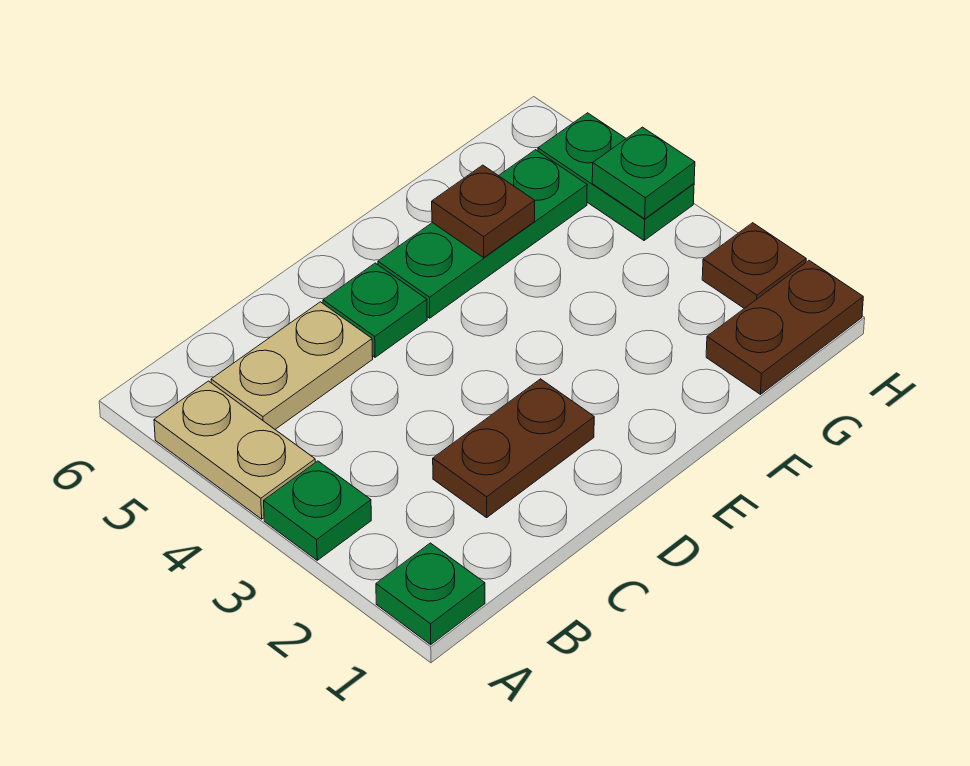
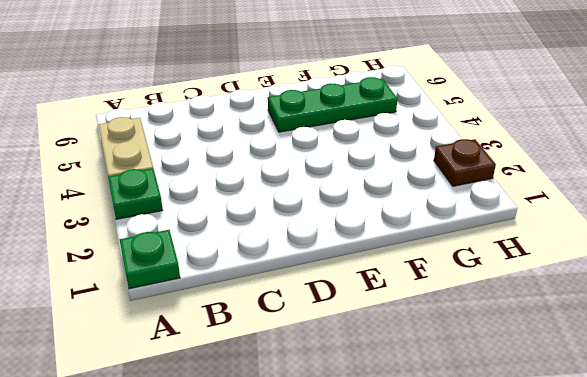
none -> tan plate B5:C5 level 1
none -> brown plate C2:D2 level 1
none -> green plate D5 level 1

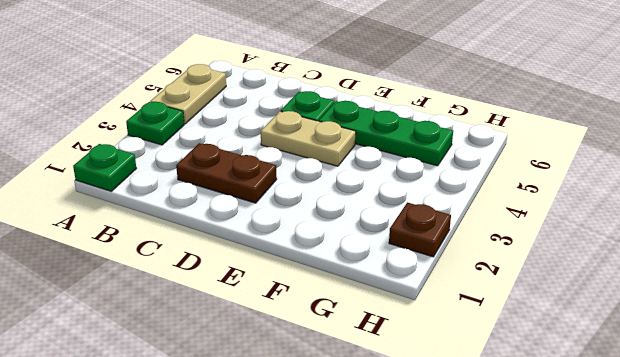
tan plate D4:E4 level 1 -> tan plate B5:C5 level 1
none -> brown plate G1:H1 level 1
none -> green plate H4:H5 level 1
none -> brown plate F5 level 2

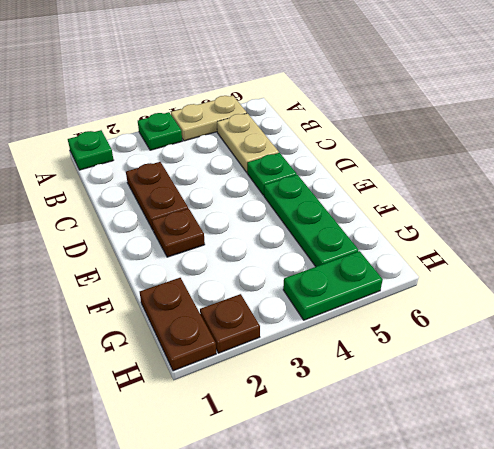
brown plate E2 level 1 -> brown plate F5 level 2
none -> green plate H4 level 2

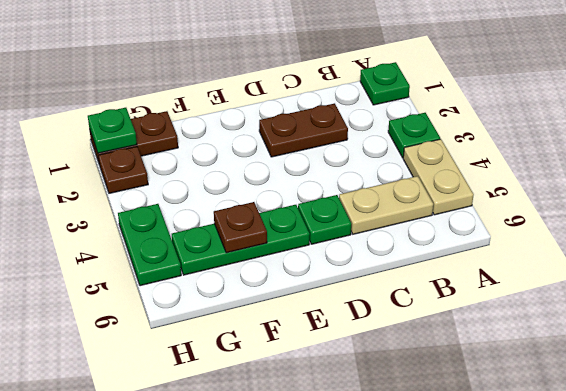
green plate H1 level 2 -> green plate H4 level 2

